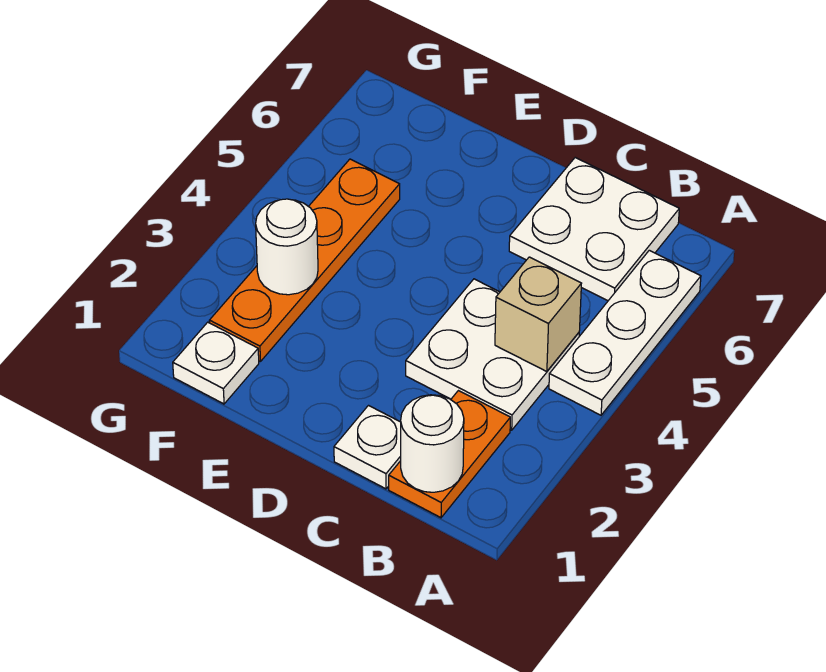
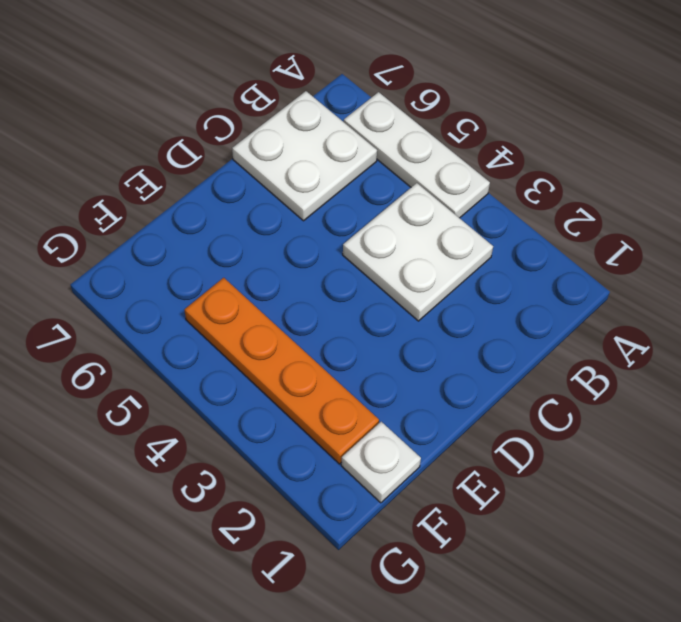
none -> orange plate B1:B2 level 1
none -> white plate C1 level 1

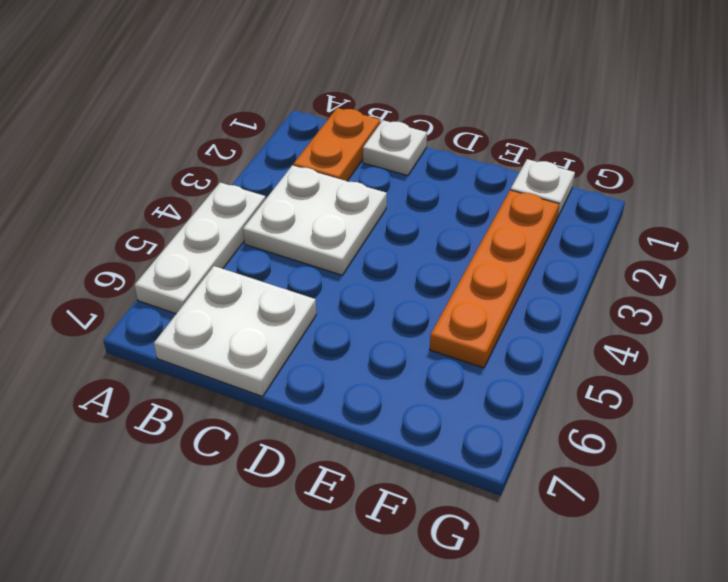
none -> white round brick B1 level 2
none -> tan brick B4 level 2

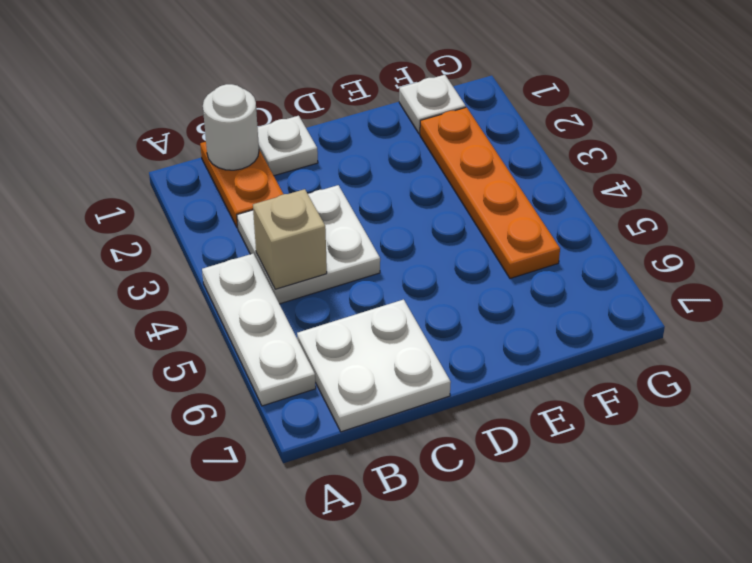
none -> white round brick F3 level 2

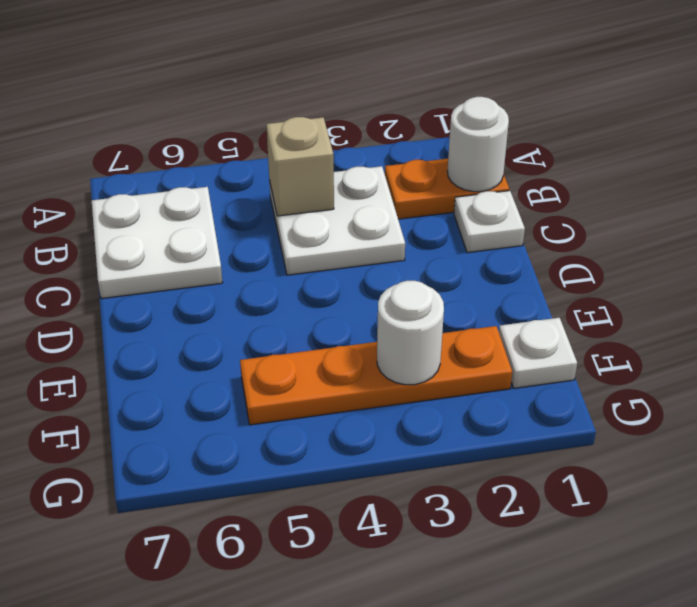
none -> white plate A4:A6 level 1

